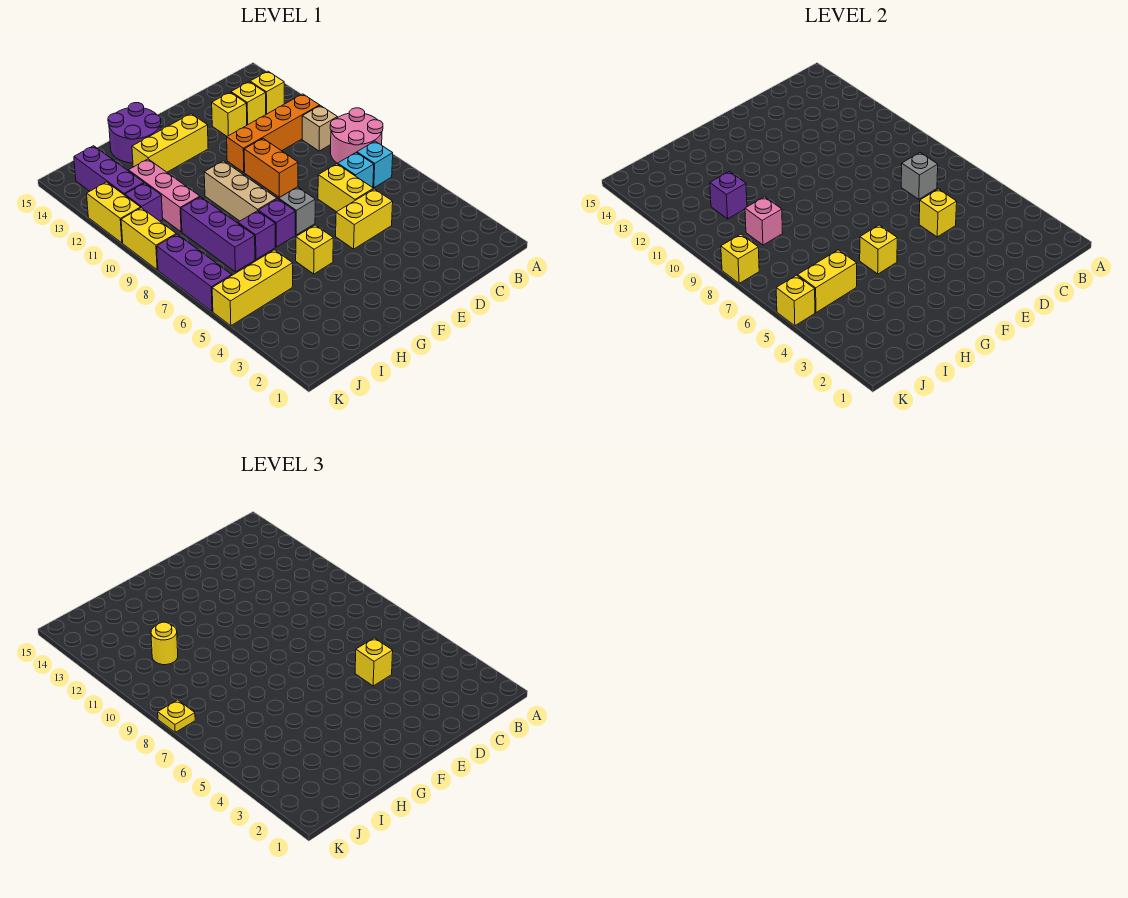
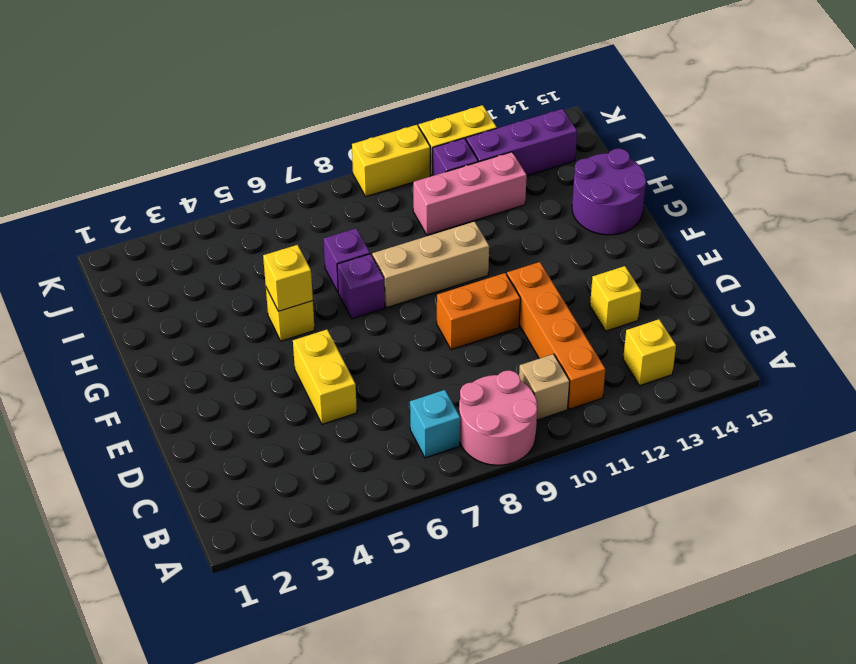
none -> cyan brick C7 level 1
none -> yellow brick C13 level 1
none -> yellow brick D6:D7 level 1
none -> grey brick F7 level 1

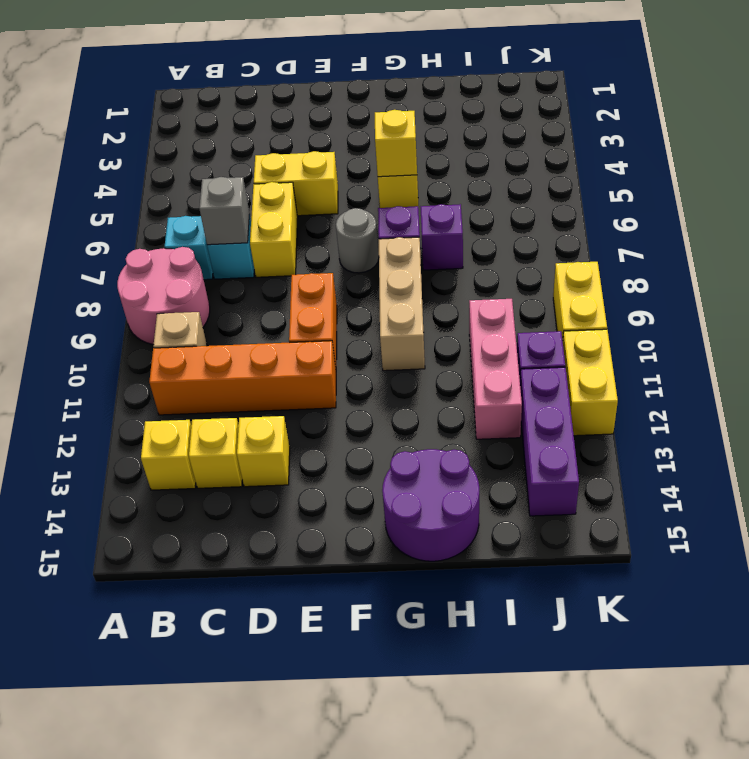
grey round brick F7 level 1 -> grey brick F7 level 1
none -> yellow brick F13:H13 level 1
none -> yellow brick I5:K5 level 1
none -> purple brick I7:I9 level 1
none -> purple brick K6:K8 level 1

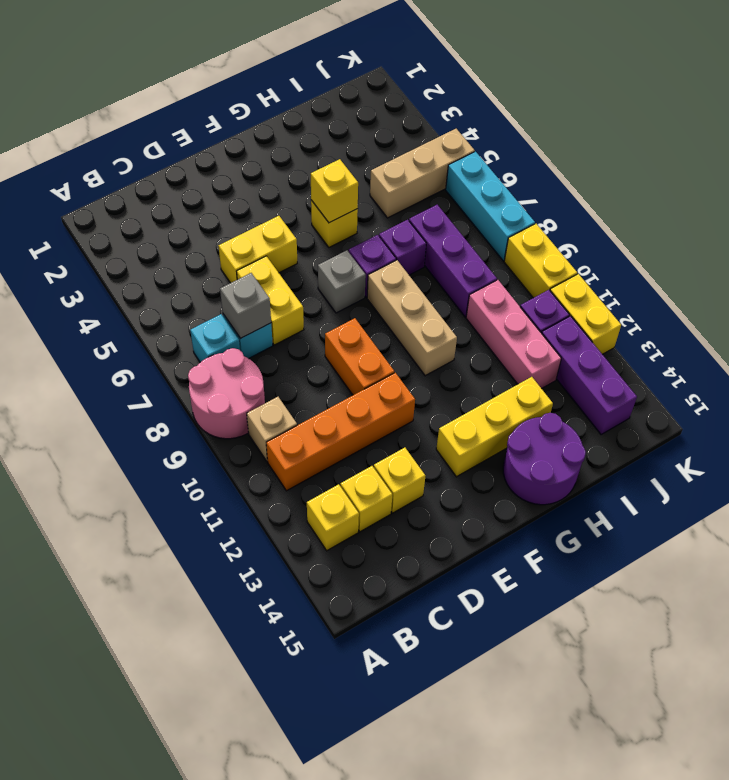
tan brick I5:K5 level 1 -> yellow brick I5:K5 level 1
cyan brick K6:K8 level 1 -> purple brick K6:K8 level 1
none -> yellow brick D5 level 2
none -> yellow brick I5:J5 level 2
none -> pink brick I9 level 2
none -> purple brick I11 level 2

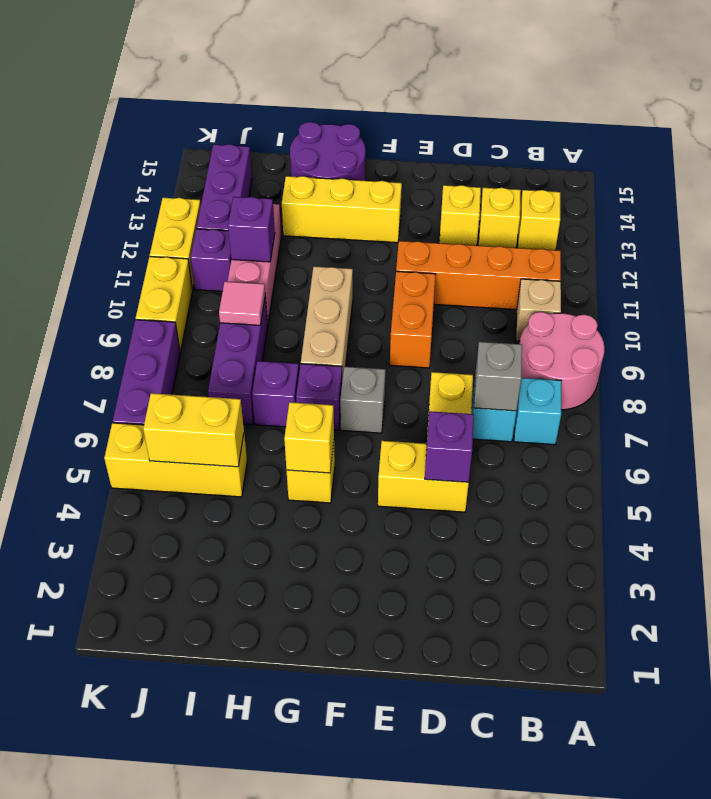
purple brick D5 level 2 -> yellow brick D5 level 2
pink tile I9 level 2 -> pink brick I9 level 2
none -> yellow brick K5 level 2
none -> yellow brick K8 level 2
none -> yellow brick D5 level 3
none -> yellow round brick I11 level 3

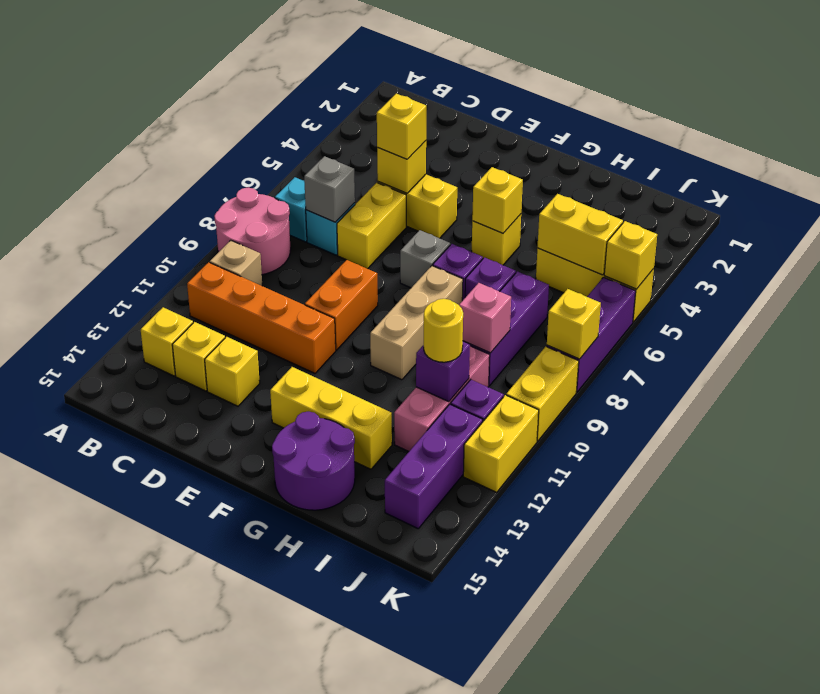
none -> yellow plate K8 level 3

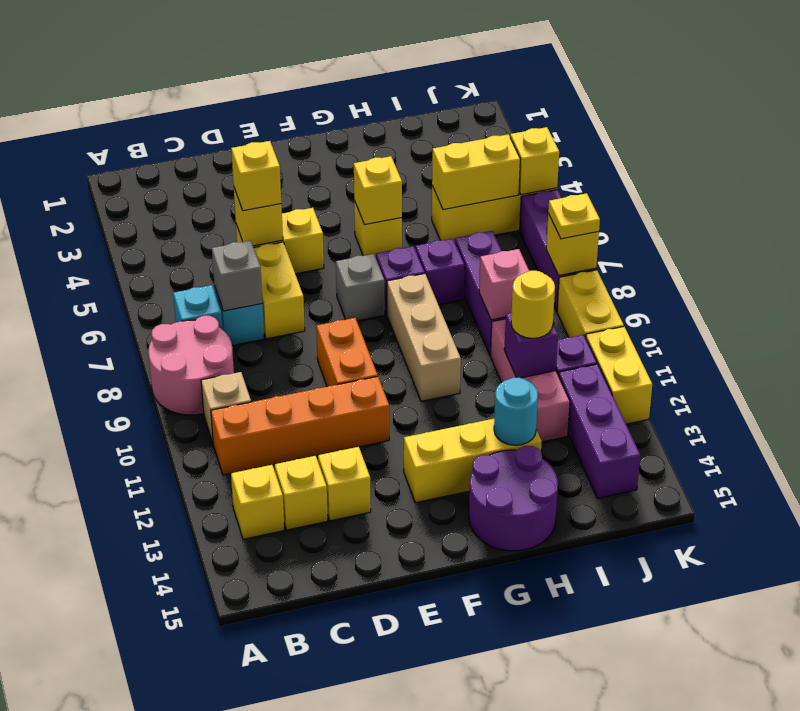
cyan round brick H13 level 2 -> none

